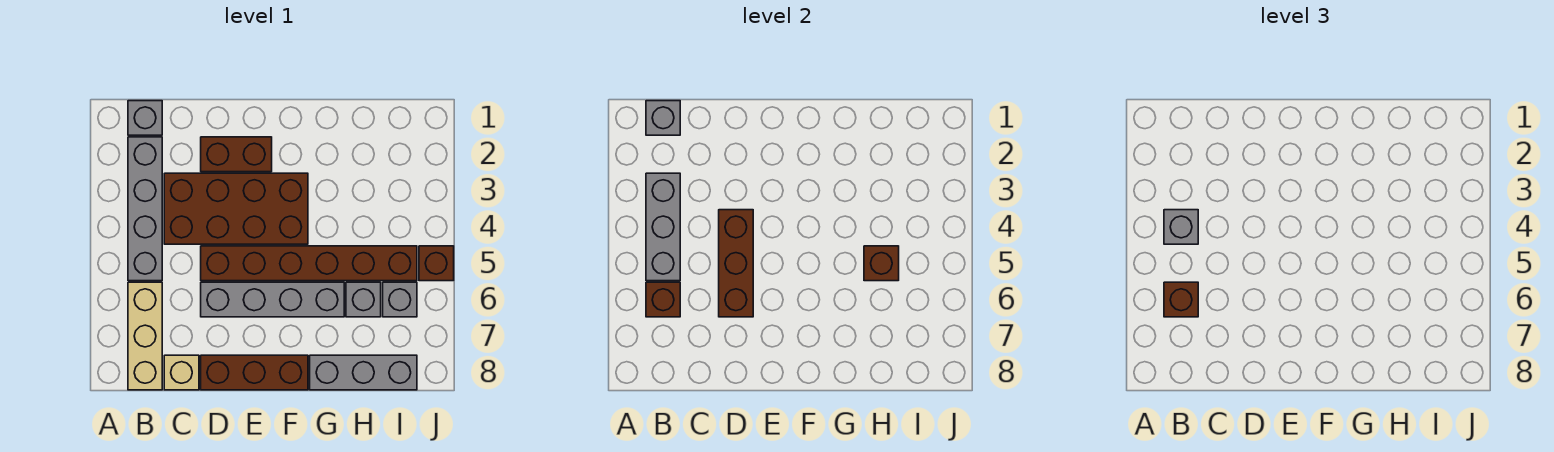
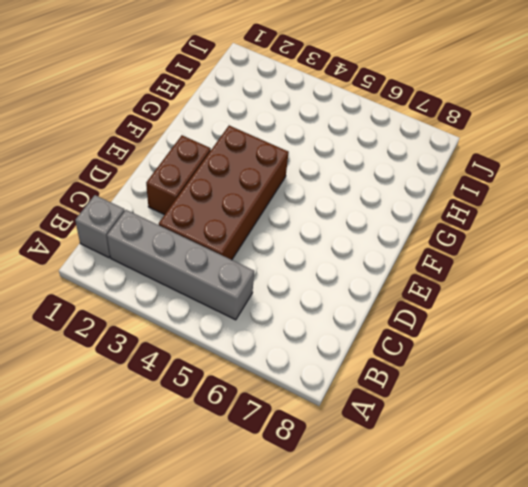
none -> tan brick B6:B8 level 1
none -> tan brick C8 level 1
none -> brown brick D5:I5 level 1

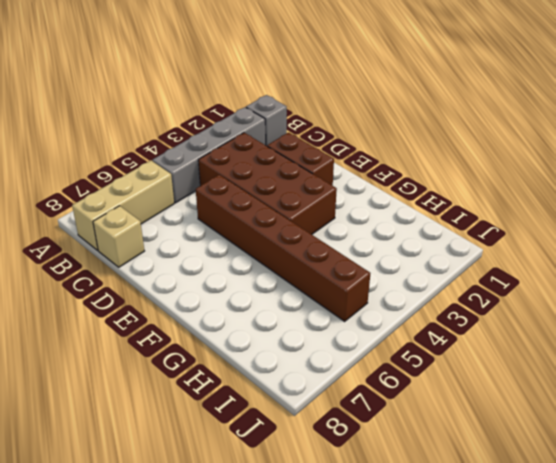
none -> grey brick D6:G6 level 1
none -> brown brick D8:F8 level 1
none -> grey brick G8:I8 level 1

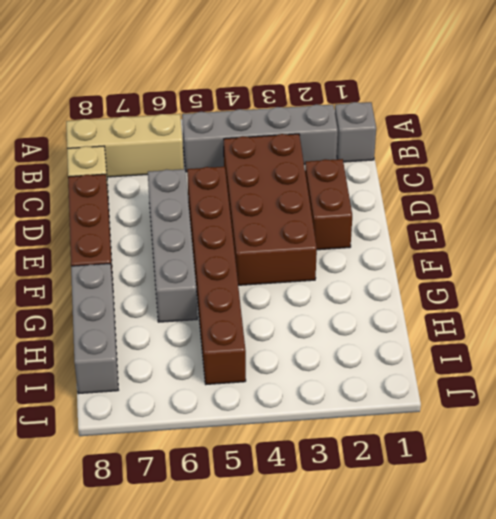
none -> grey brick H6 level 1
none -> grey brick I6 level 1
none -> brown brick J5 level 1

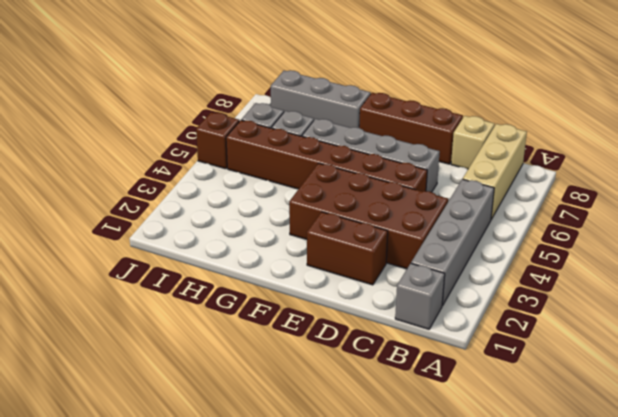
none -> grey brick B1 level 2
none -> grey brick B3:B5 level 2
none -> brown brick B6 level 2

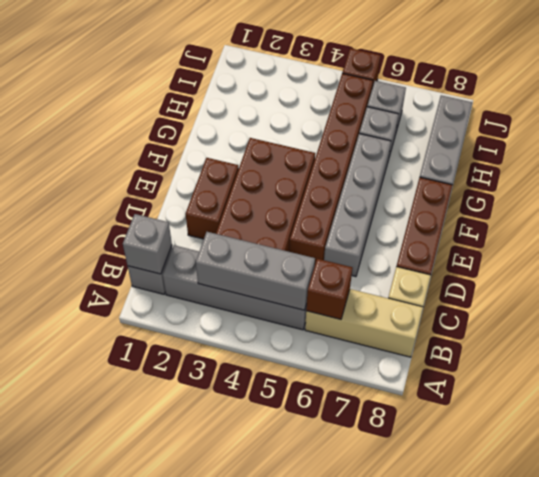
none -> brown brick D4:D6 level 2
none -> brown brick H5 level 2
none -> grey brick B4 level 3

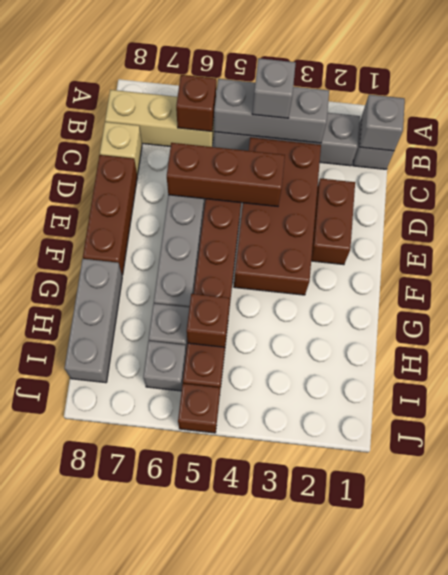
none -> brown brick B6 level 3

